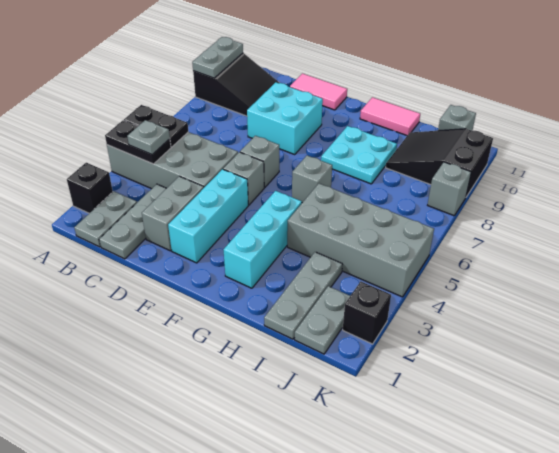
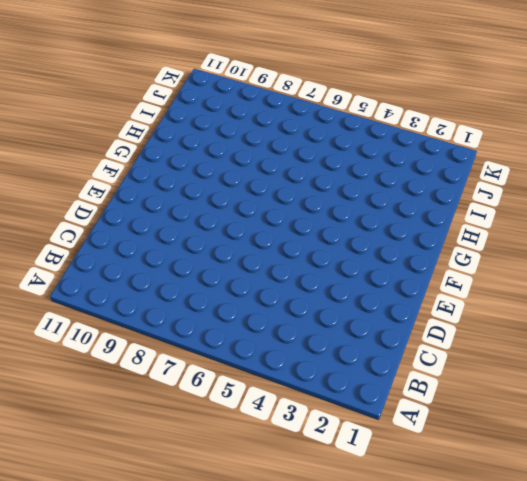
none -> black brick A2 level 1
none -> grey brick A4:D5 level 1
none -> black slope A9:C10 level 1 top A

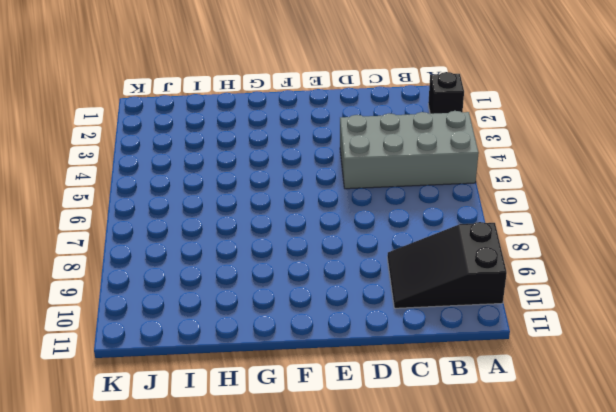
none -> grey plate B1:B2 level 1
none -> grey plate C1:C3 level 1
none -> grey brick D2:D3 level 1

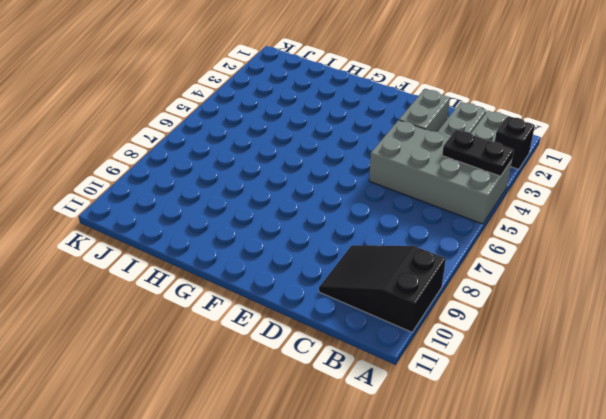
none -> cyan brick D8:E9 level 1
none -> pink tile D11:E11 level 1
none -> cyan brick E2:E4 level 1

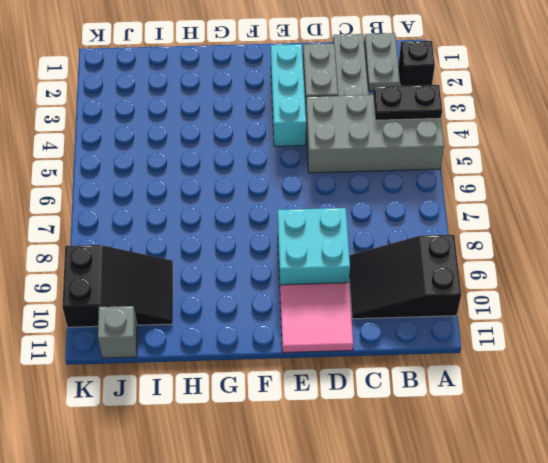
pink tile D10:E11 level 1 -> pink tile D11:E11 level 1
none -> grey brick E5 level 1
none -> grey brick E6 level 1
none -> cyan brick G2:G4 level 1

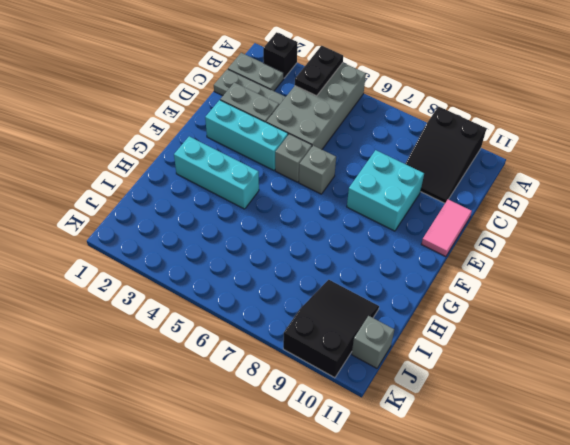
none -> grey brick G6 level 1
none -> cyan plate G8:H9 level 1
none -> pink tile G11:H11 level 1

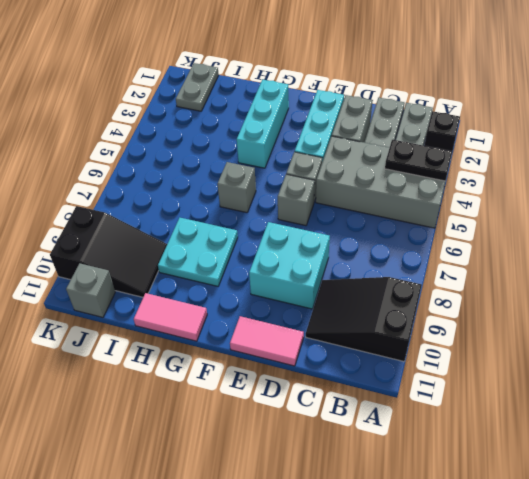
none -> grey brick H4:K5 level 1
none -> grey plate I1:I3 level 1
none -> black brick K2 level 1

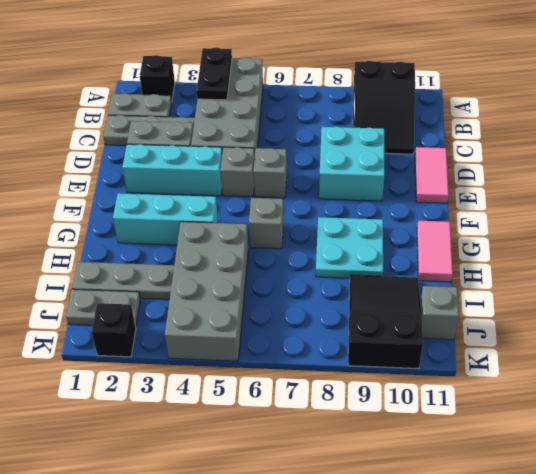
none -> grey brick K8 level 1
none -> black plate A5:B5 level 2
none -> grey plate A9:A10 level 2

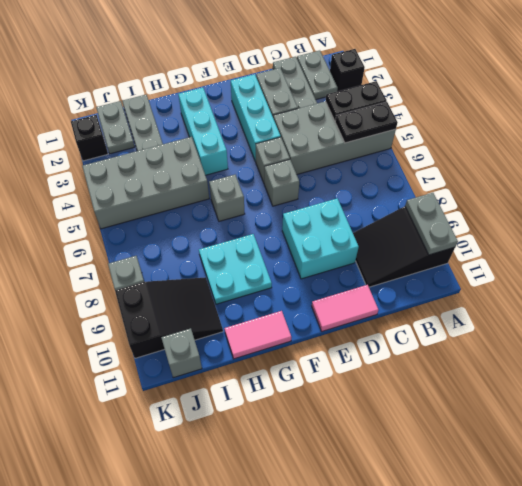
none -> grey plate B4 level 3

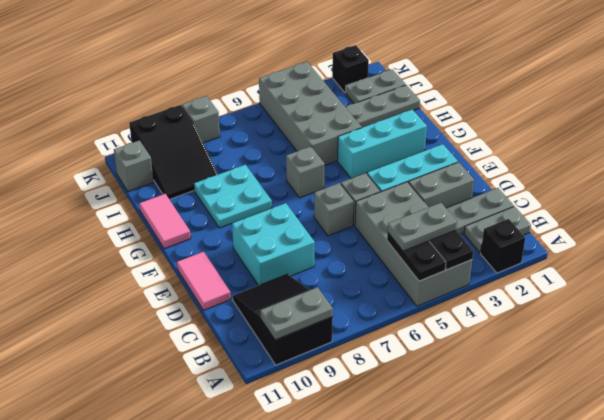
grey plate B4:B5 level 3 -> grey plate B4 level 3

